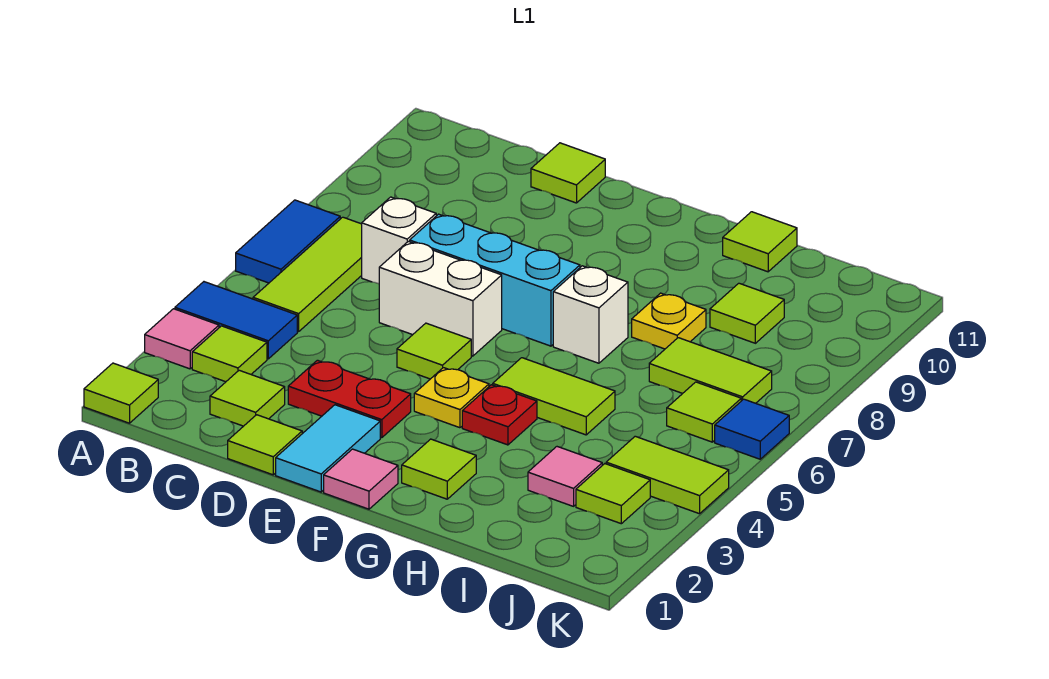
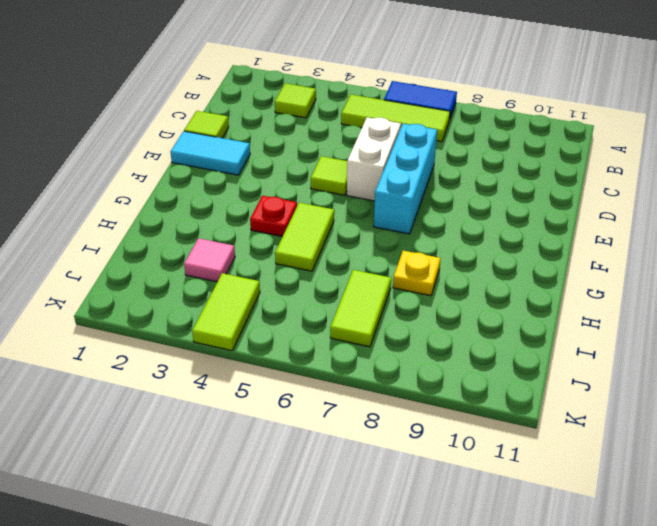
none -> lime tile A1 level 1
none -> pink tile A3 level 1
none -> blue tile A4:B4 level 1
none -> lime tile C2 level 1

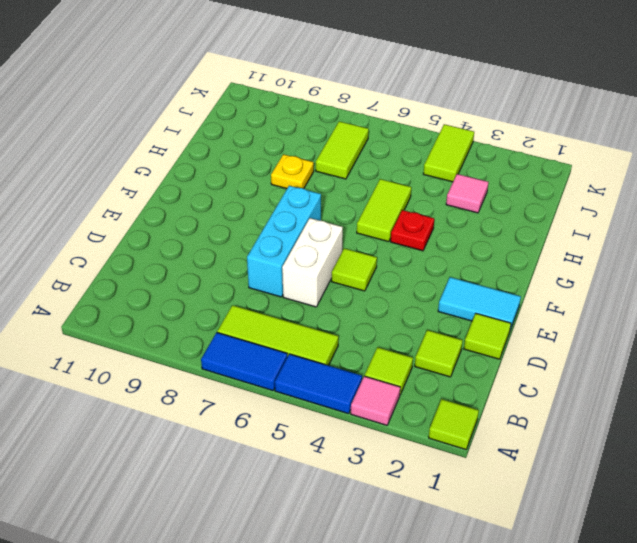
blue tile A4:A5 level 1 -> blue tile A4:B4 level 1
none -> white brick C7 level 1
none -> red plate D3:E3 level 1
none -> lime tile D11 level 1
none -> pink tile F1 level 1

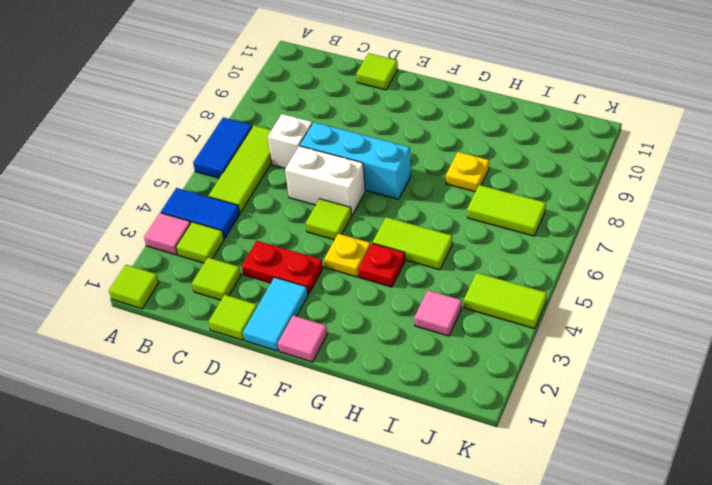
none -> lime tile G2 level 1
none -> white brick G7 level 1
none -> lime tile H11 level 1
none -> lime tile I9 level 1

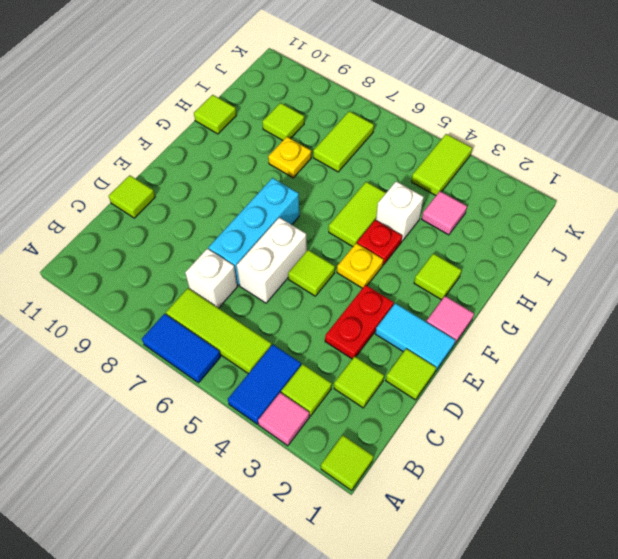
white brick H4 level 1 -> white brick G7 level 1
none -> lime tile J3 level 1
none -> lime tile J6 level 1
none -> blue tile K6 level 1

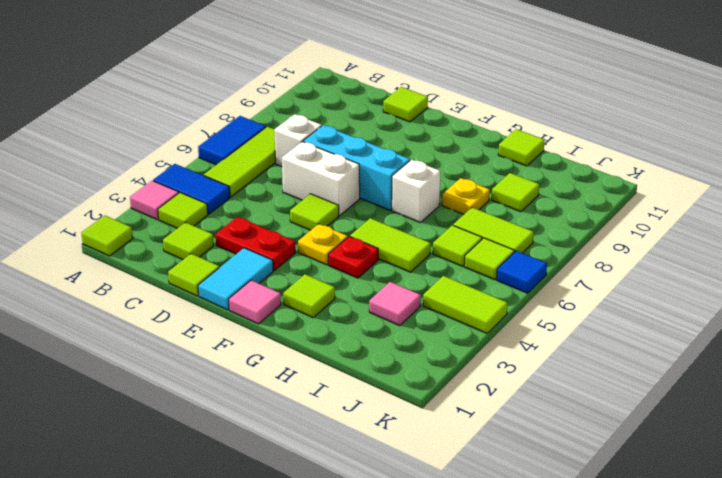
lime tile I6 level 1 -> lime tile J3 level 1

